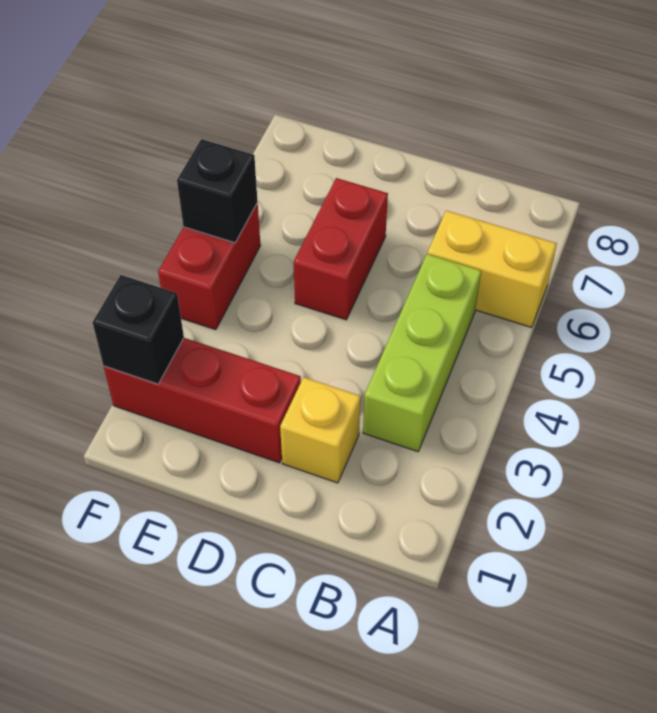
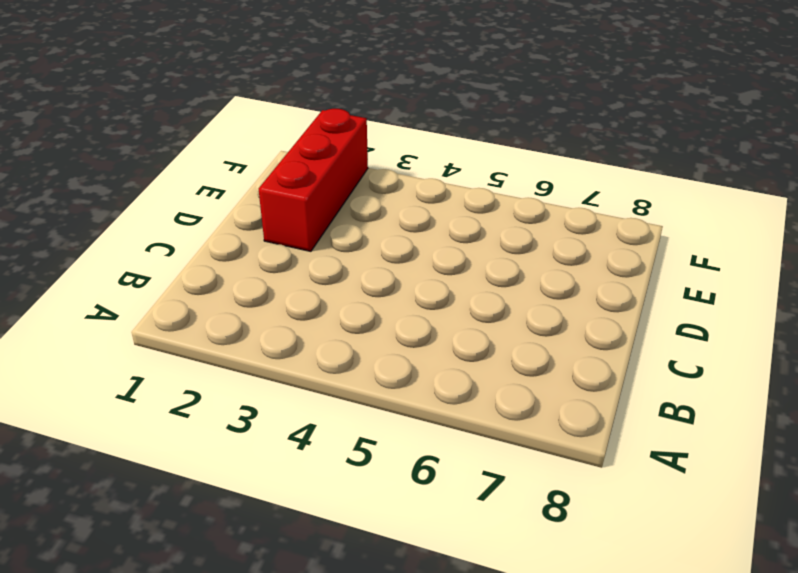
none -> yellow brick A6:B6 level 1
none -> lime brick B3:B5 level 1

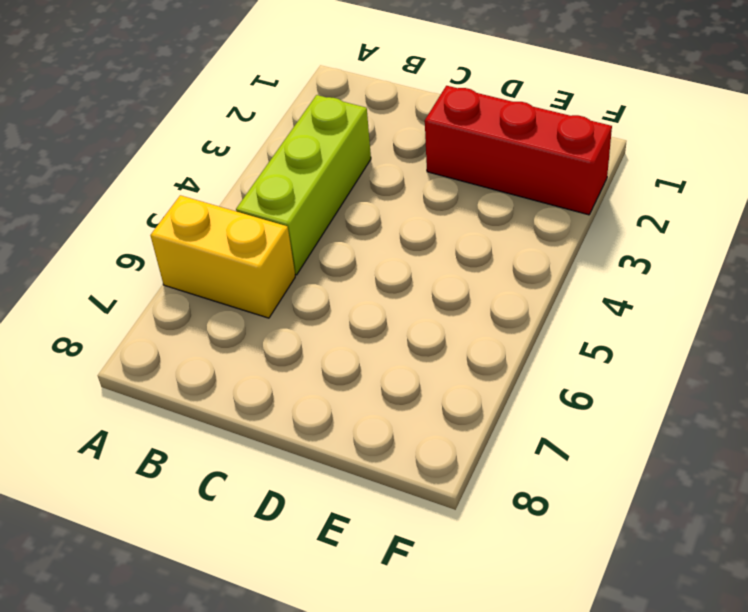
none -> yellow brick C2 level 1
none -> red brick D5:D6 level 1

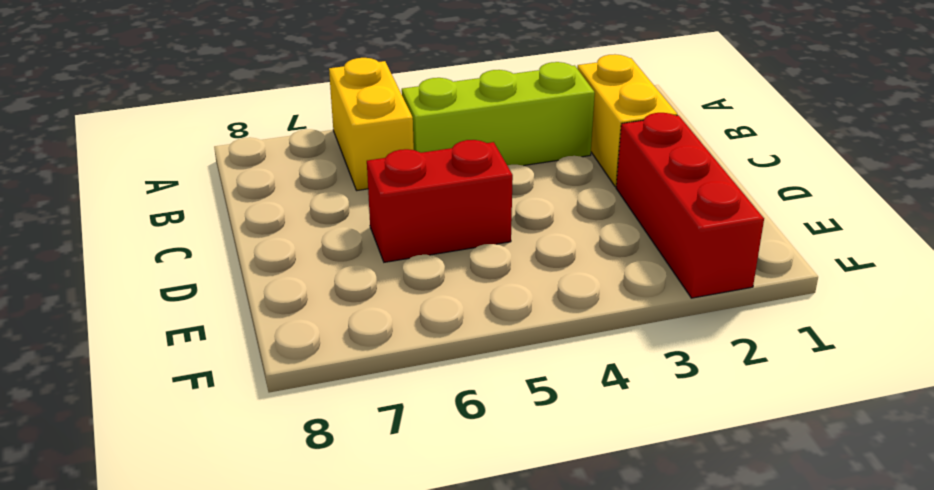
yellow brick B2:C2 level 1 -> yellow brick C2 level 1
none -> red brick F4:F5 level 1
none -> black brick F2 level 2

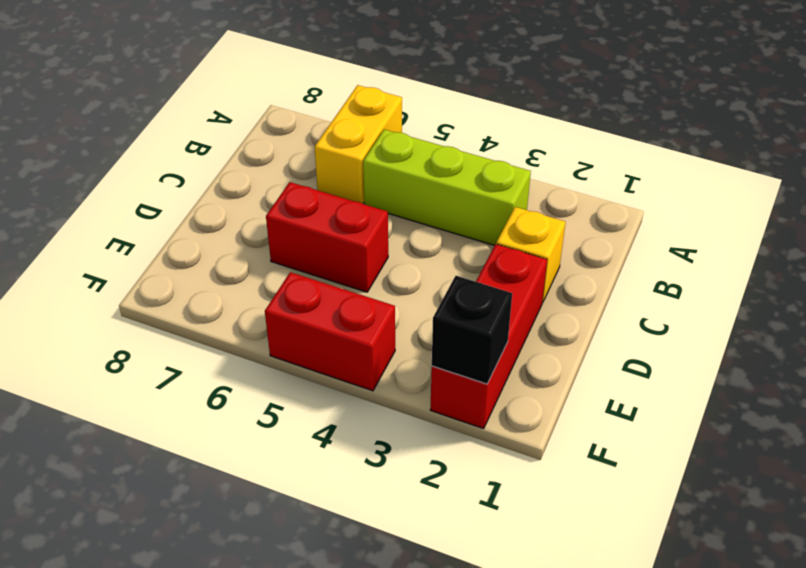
none -> black brick F5 level 2

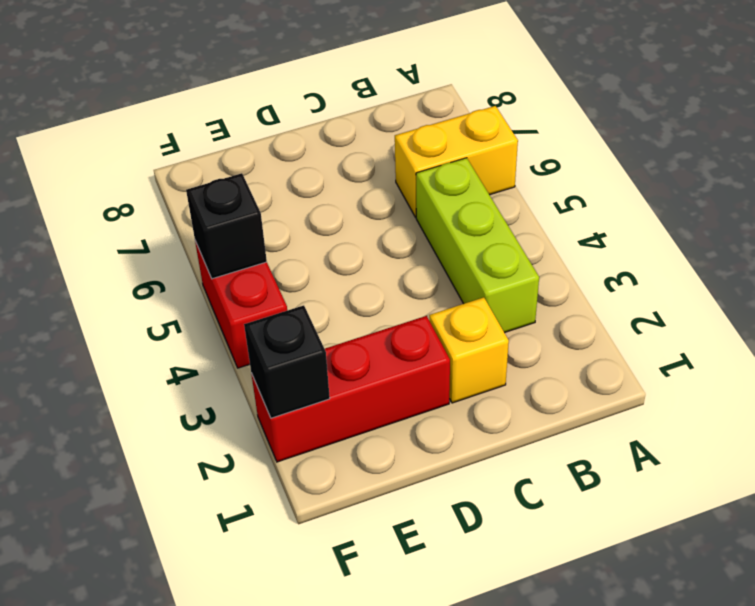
none -> red brick D5:D6 level 1

